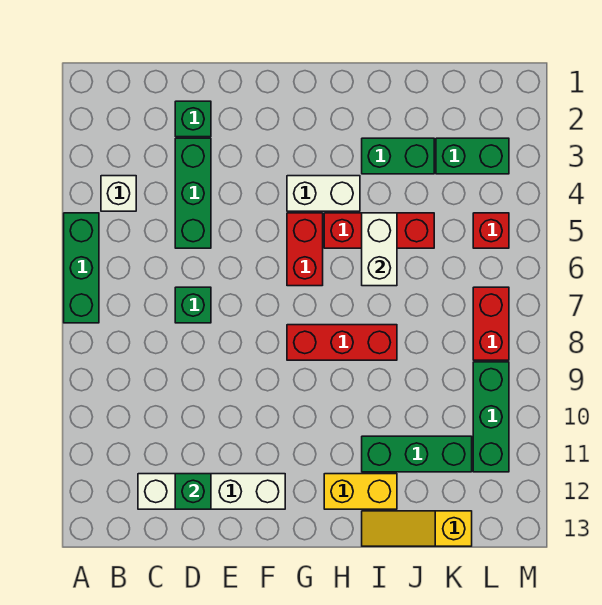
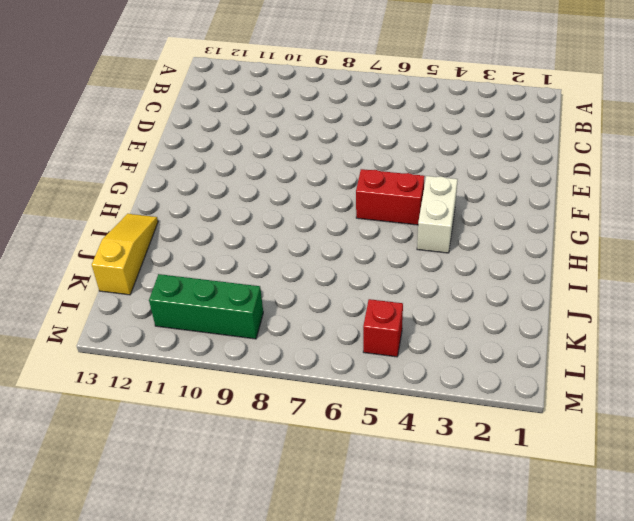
none -> green brick A5:A7 level 1
none -> white brick B4 level 1
none -> white brick C12:F12 level 1

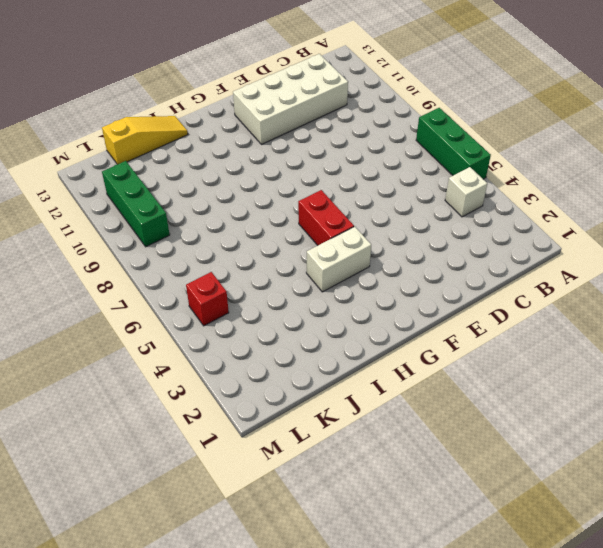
white brick C11:F12 level 1 -> white brick C12:F12 level 1
none -> green brick D2 level 1
none -> green brick D3:D5 level 1
none -> green brick D7 level 1

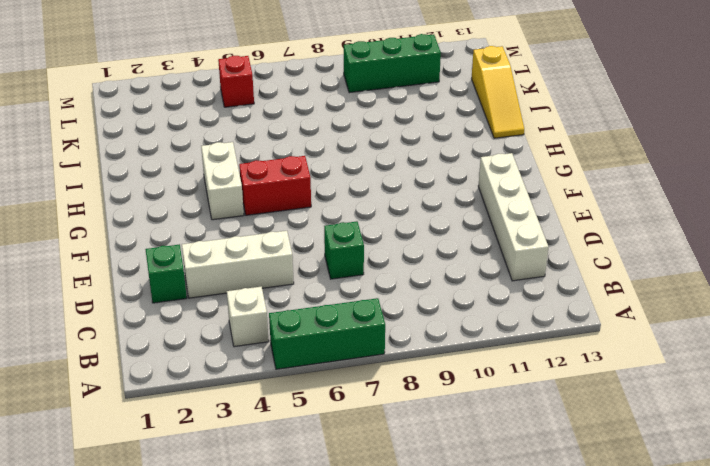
white brick D3:D5 level 1 -> green brick D3:D5 level 1
none -> red brick G8:I8 level 1
none -> red brick H5:J5 level 1
none -> yellow brick H12:I12 level 1

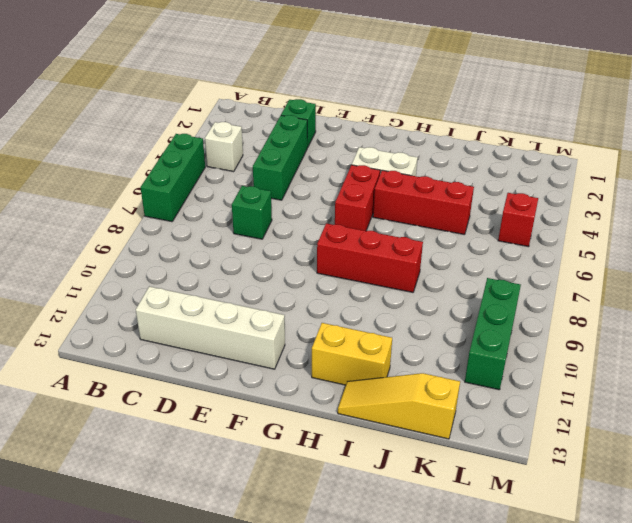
none -> green brick I3:J3 level 1
none -> green brick I11:K11 level 1
none -> green brick K3:L3 level 1

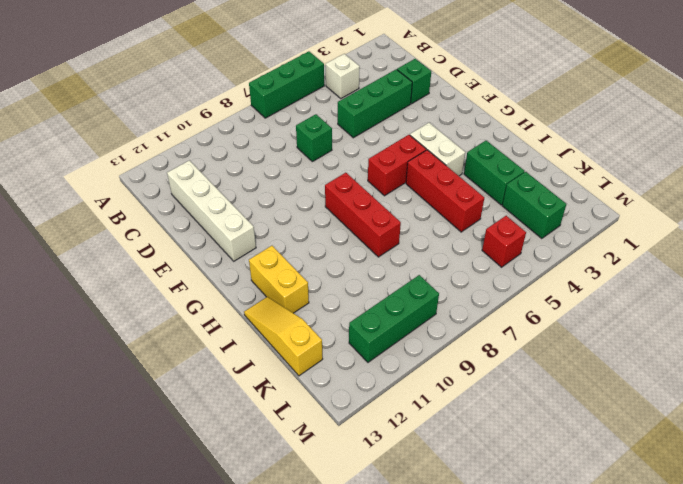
none -> green brick I11:K11 level 1
none -> red brick L7:L8 level 1
none -> green brick D12 level 2

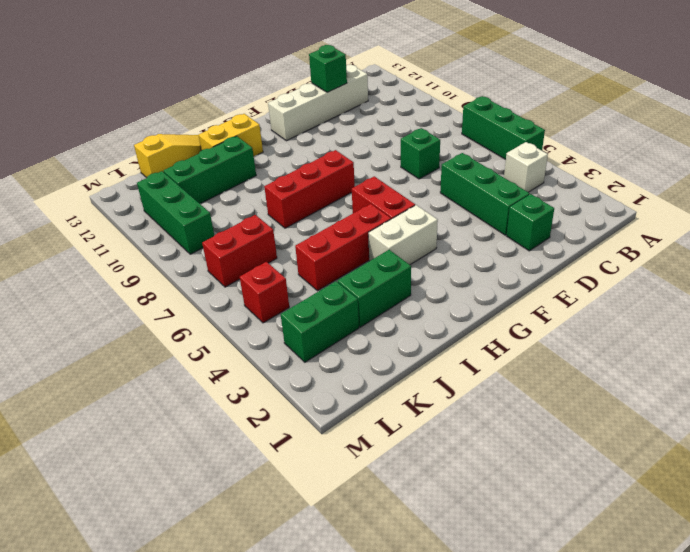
red brick K7:L7 level 1 -> red brick L7:L8 level 1
none -> white brick I5:I6 level 2

